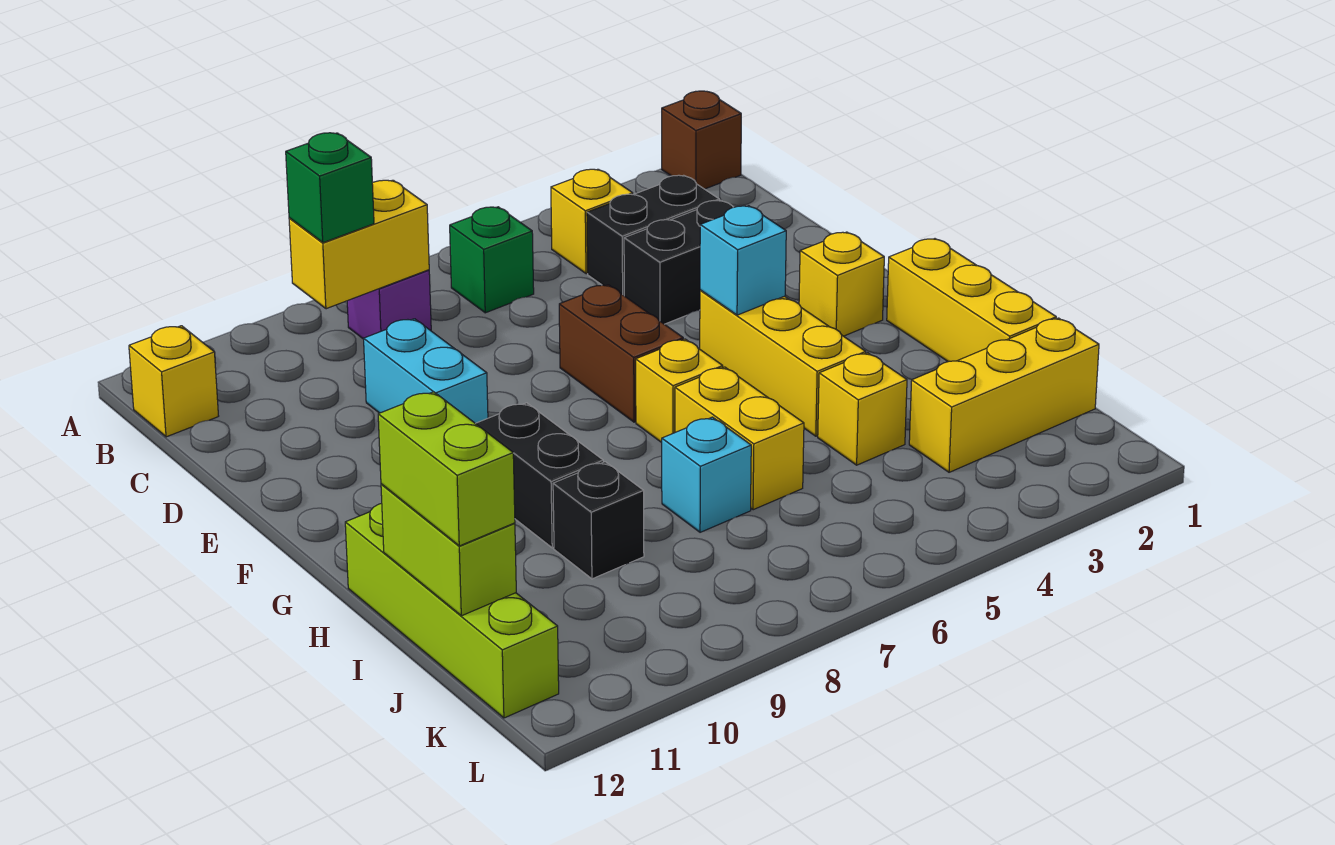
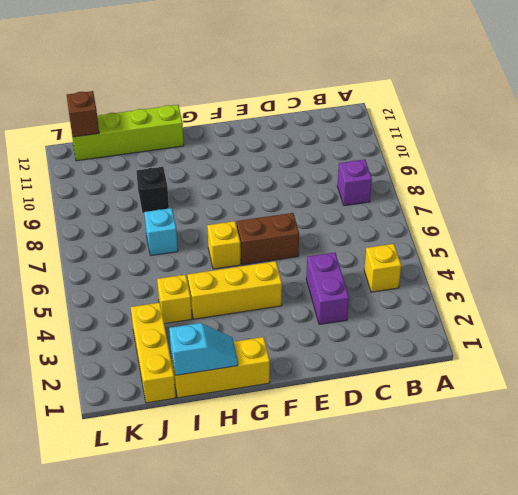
purple brick D3:D4 level 1 -> black brick D3:D4 level 1
cyan slope H1:I1 level 2 top I -> none
brown brick K12 level 2 -> brown brick A1 level 1
none -> green brick B6 level 1
none -> yellow brick B12 level 1
none -> black brick C3:C4 level 1

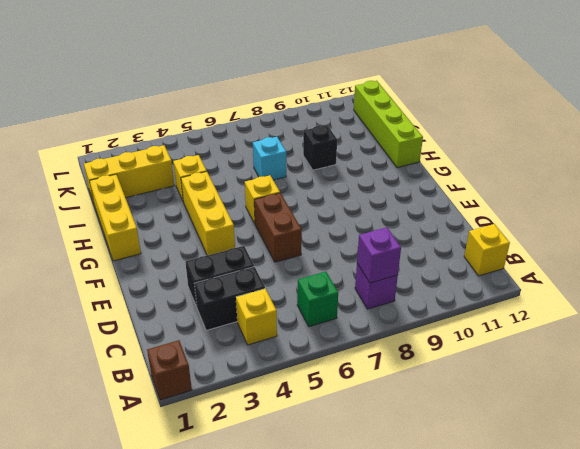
purple brick B8 level 2 -> yellow brick B8:B9 level 2
none -> cyan brick D9:E9 level 1
none -> yellow brick F2 level 1
none -> black brick G9:H9 level 1

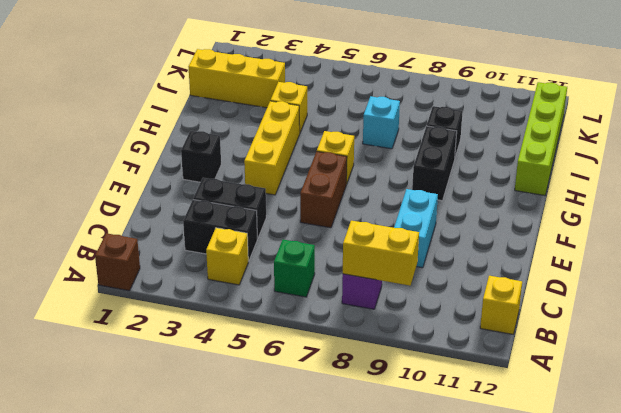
black brick F2 level 1 -> yellow brick F2 level 1
none -> yellow brick G1:I1 level 1
none -> yellow brick H6:I6 level 1
none -> cyan brick F4 level 2

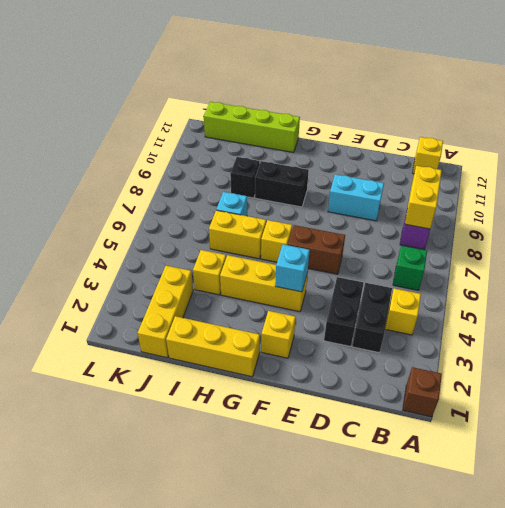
none -> lime brick I12:J12 level 2
none -> green brick B9 level 3
none -> lime brick I12:J12 level 3

